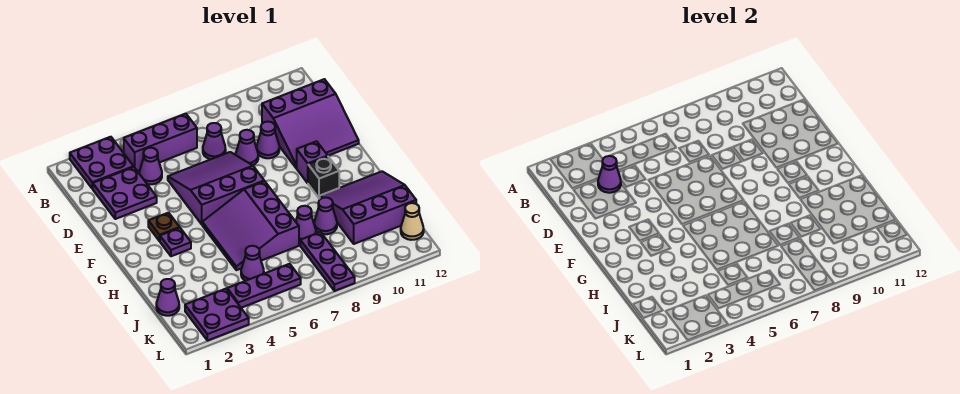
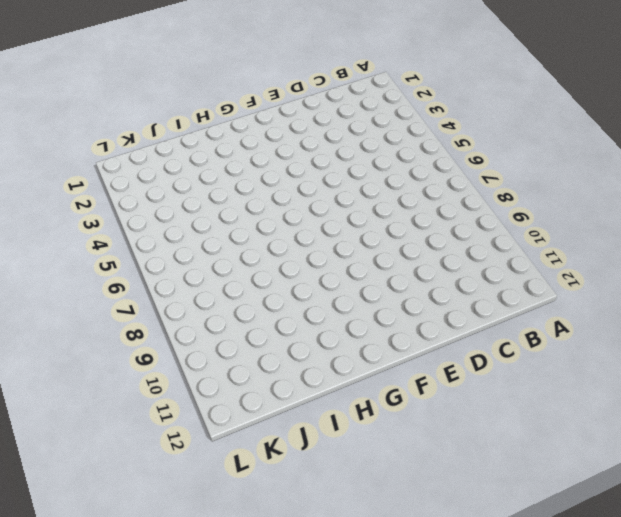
none -> purple plate A2:B3 level 1
none -> purple brick B4:B6 level 1
none -> purple plate C2:D3 level 1

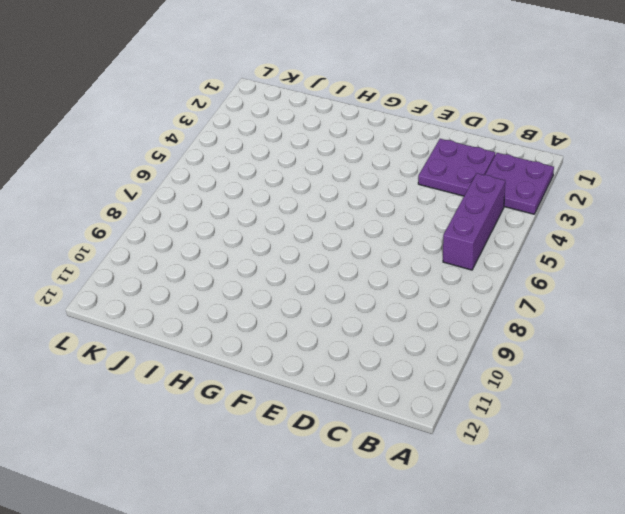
none -> purple cone C4 level 1
none -> purple cone C7 level 1
none -> purple slope C10:E12 level 1 top C

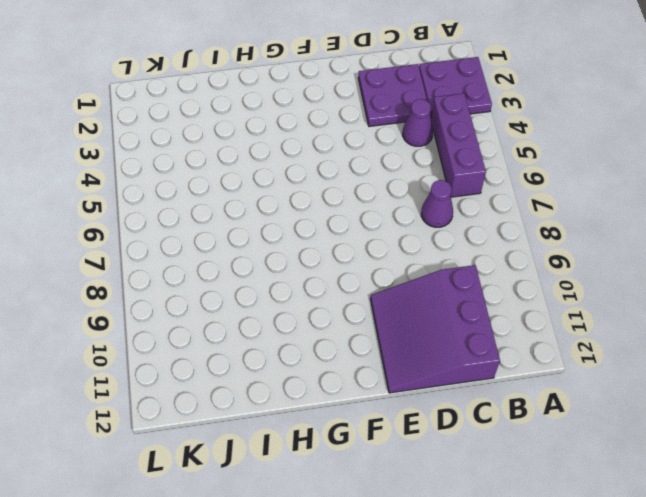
none -> purple slope D5:F7 level 1 top F
none -> purple cone D8 level 1
none -> purple cone D9 level 1

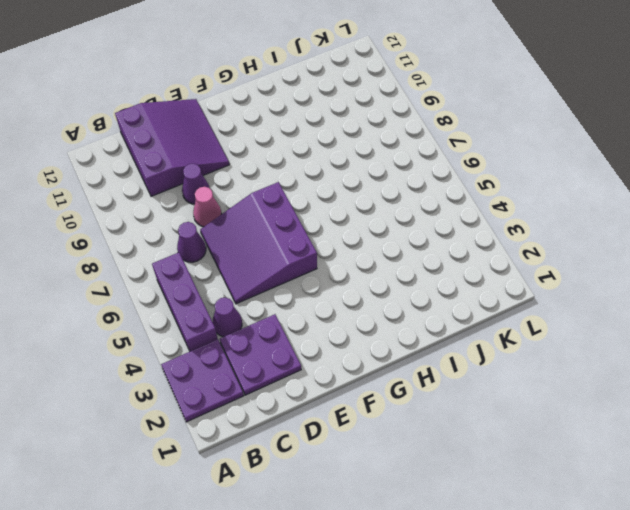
pink cone D8 level 1 -> purple cone D8 level 1
none -> brown plate F3 level 1
none -> purple brick F10 level 1
none -> purple plate G3 level 1

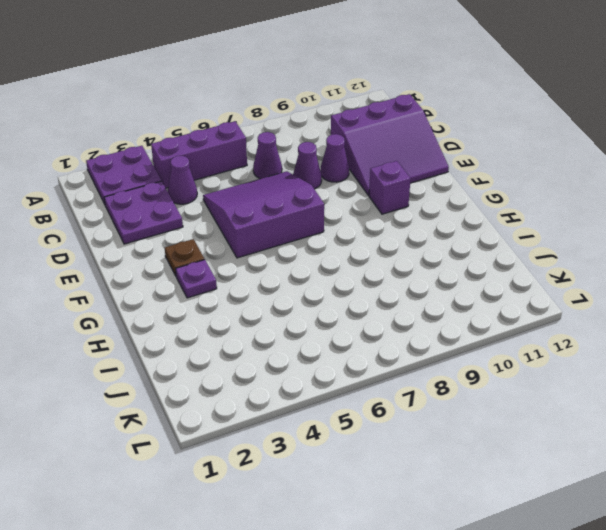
none -> purple slope G5:I7 level 1 top 7
none -> black brick G10 level 1
none -> purple slope H10:J12 level 1 top J

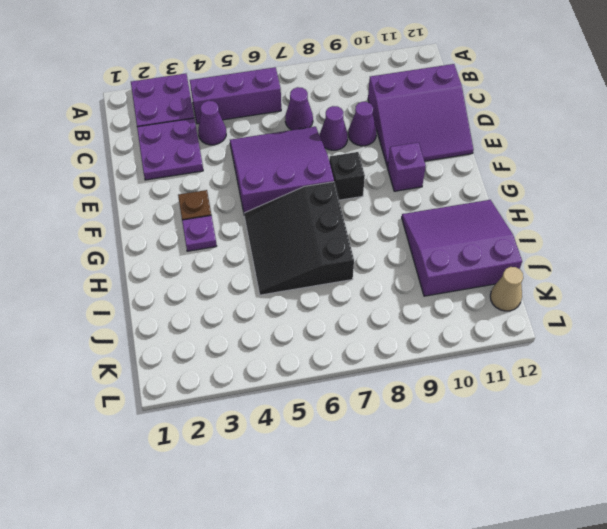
black brick F8 level 1 -> black brick G10 level 1
black slope G5:I7 level 1 top 7 -> purple slope G5:I7 level 1 top 7
none -> purple cone I8 level 1
none -> purple cone I9 level 1
none -> purple cone J1 level 1

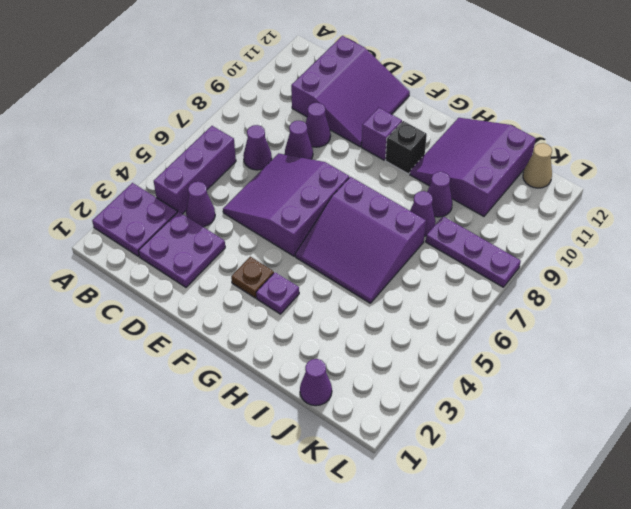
none -> purple cone J5 level 1
none -> purple plate K2:L3 level 1
none -> purple plate K4:K6 level 1

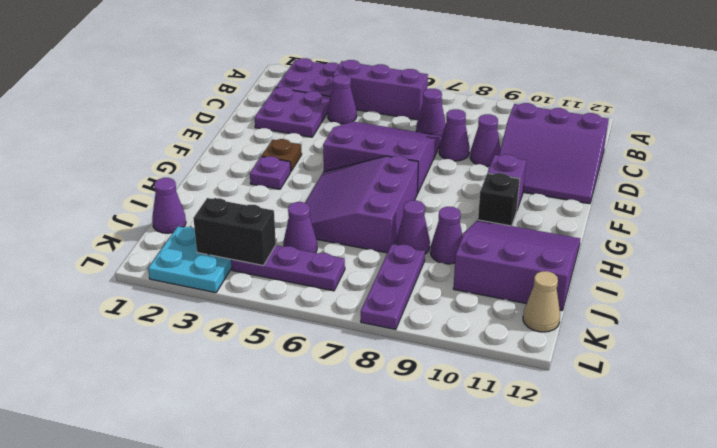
cyan plate K2:L3 level 1 -> purple plate K2:L3 level 1
black brick K3:K4 level 2 -> none
none -> purple cone C3 level 2

